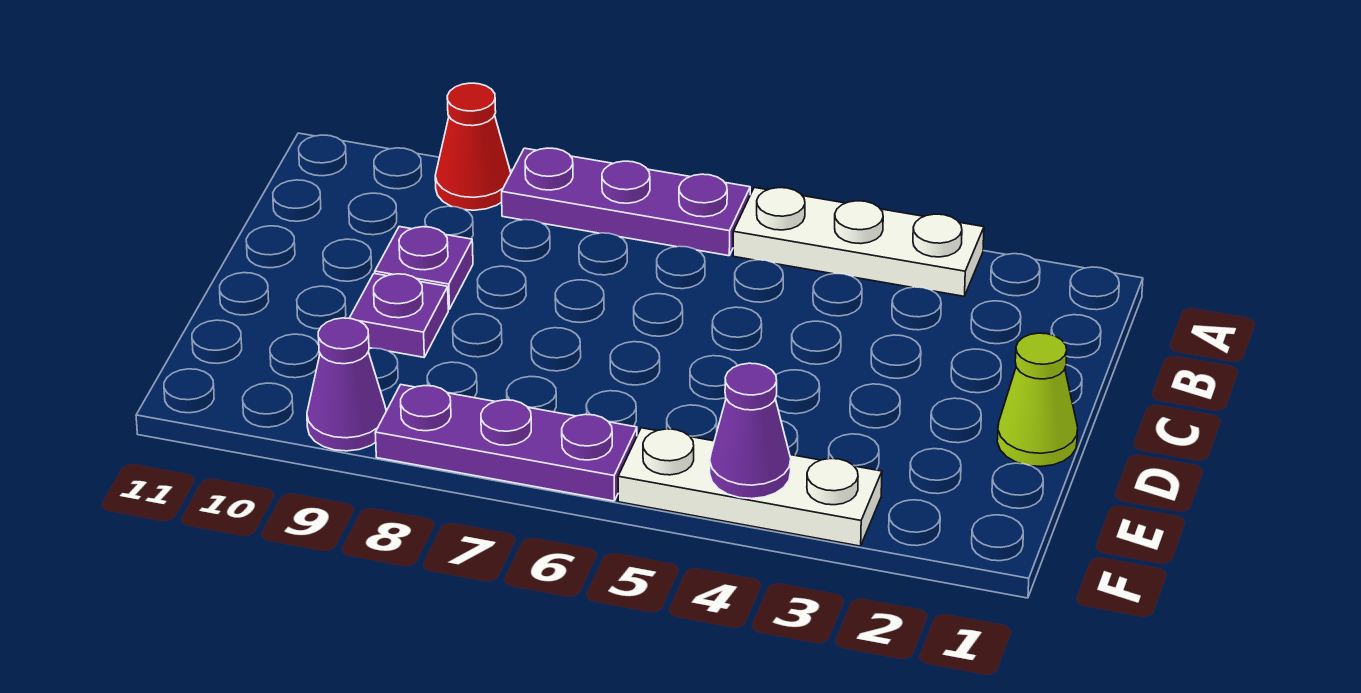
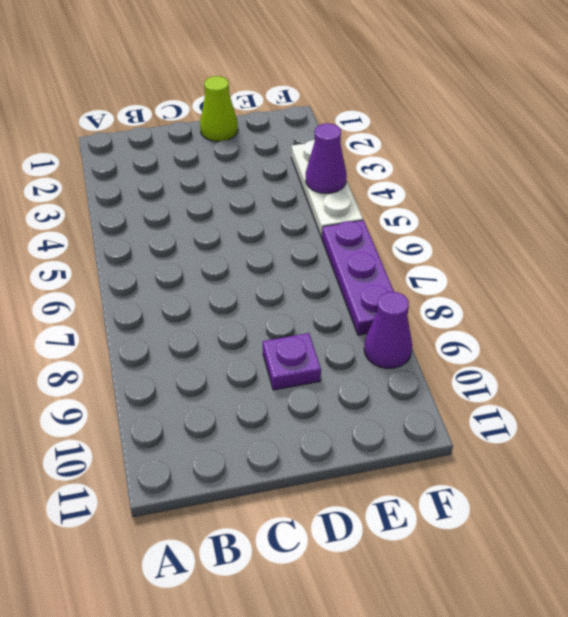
none -> white plate A3:A5 level 1
none -> purple plate A6:A8 level 1

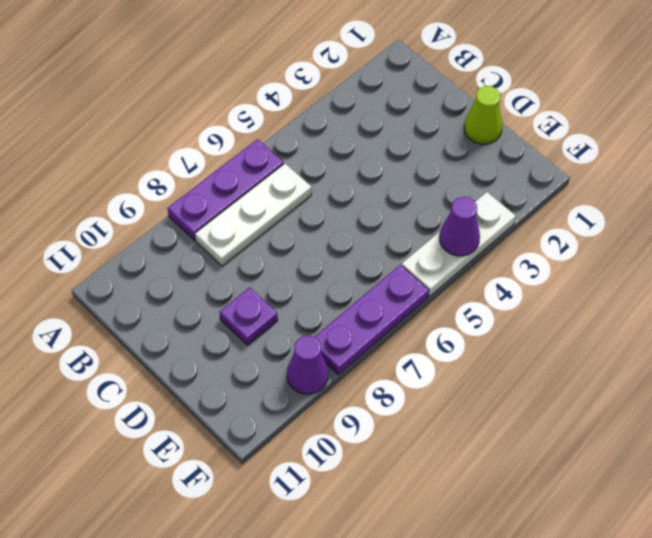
white plate B6:B8 level 1 -> white plate A3:A5 level 1
none -> red cone A9 level 1
none -> purple plate C9 level 1

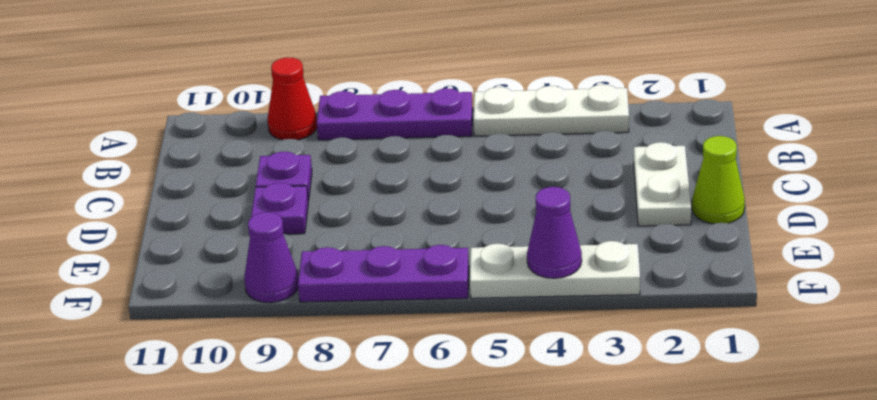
white plate C2:D2 level 1 -> none

